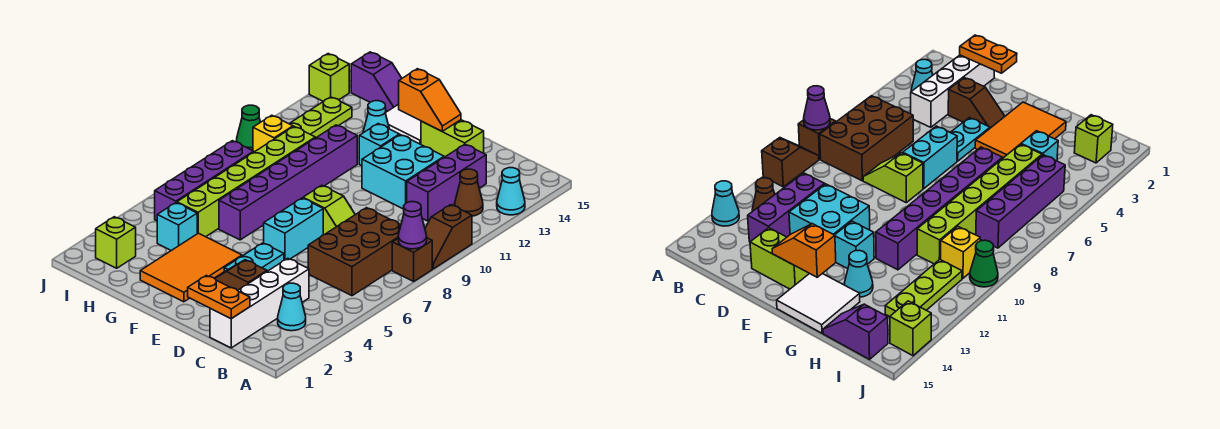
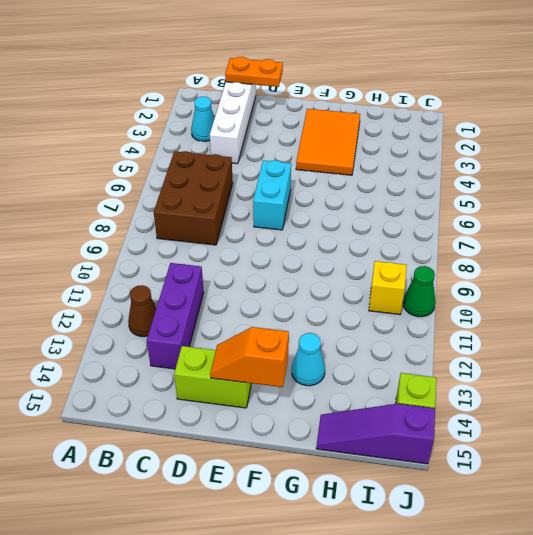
purple slope H15:J15 level 1 top J -> purple slope H15:I15 level 1 top I
none -> brown brick A8 level 1
none -> brown slope A9:A10 level 1 top 10
none -> cyan cone A13 level 1
none -> brown slope D3:E3 level 1 top D

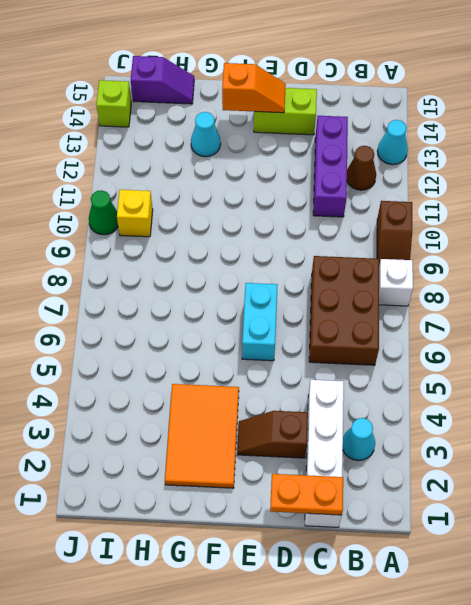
white brick A8 level 1 -> brown brick A8 level 1
none -> lime slope D8:E8 level 1 top E
none -> cyan brick D11:E12 level 1
none -> cyan plate E4:E5 level 1
none -> cyan brick F12 level 1

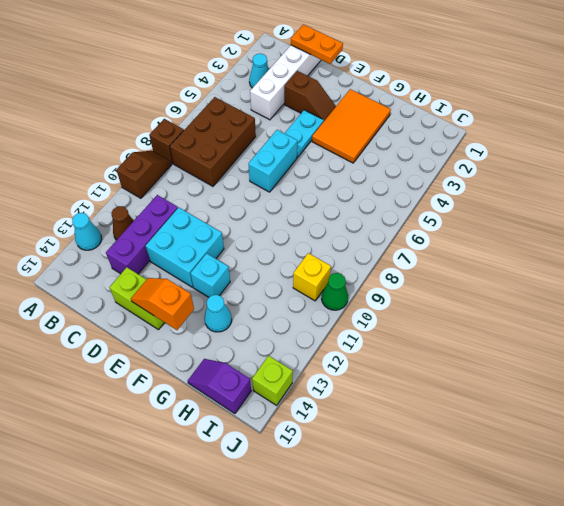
none -> lime slope D8:E8 level 1 top E
none -> white tile F14:G15 level 1
none -> purple brick G6:G11 level 1
none -> cyan brick H4 level 1

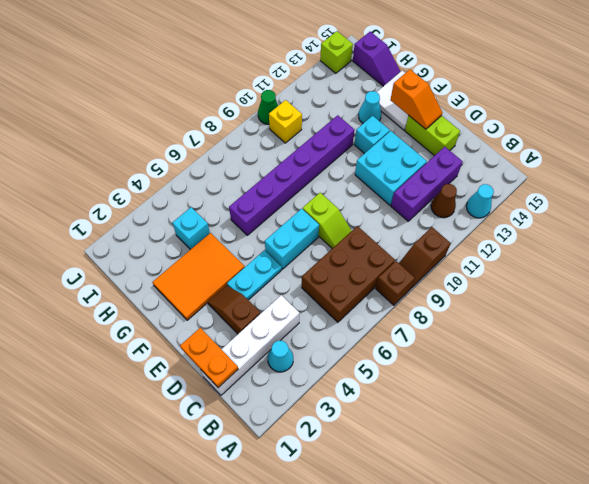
none -> lime brick H5:H10 level 1
none -> lime brick I2 level 1
none -> purple brick I5:I8 level 1
none -> lime plate I11:I13 level 1

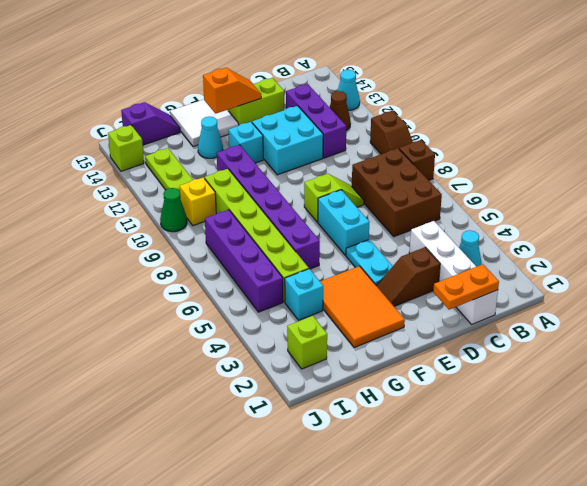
none -> purple cone A8 level 2

